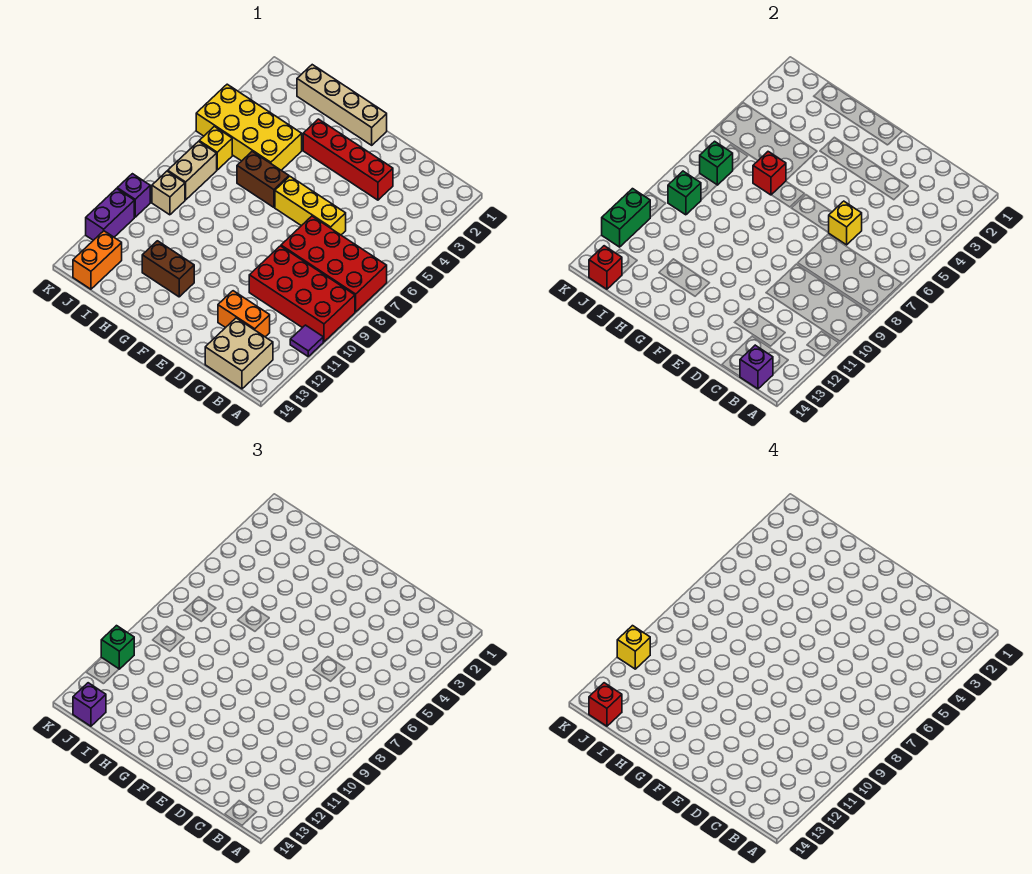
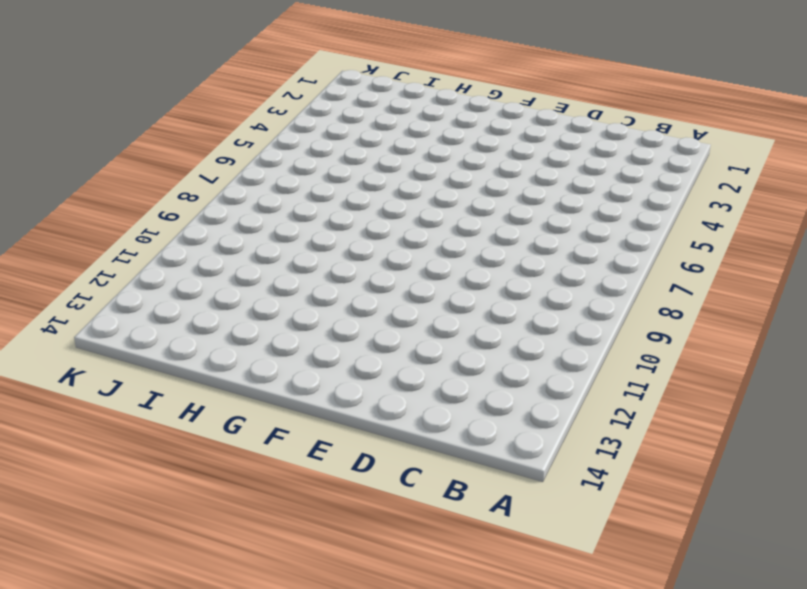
none -> red brick A7:D8 level 1
none -> red brick A9:D10 level 1
none -> purple tile A11 level 1

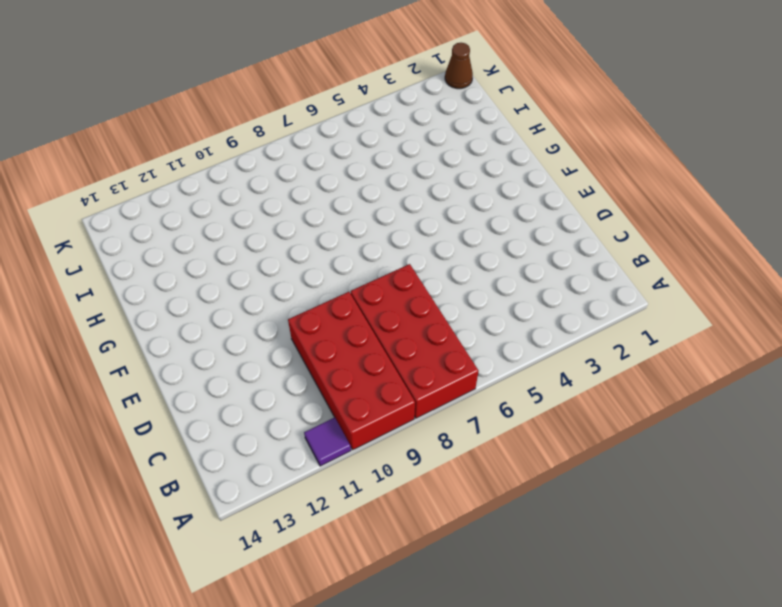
brown cone K1 level 1 -> none
none -> tan brick B13:C14 level 1
none -> orange brick C12:D12 level 1
none -> red brick D3:G3 level 1

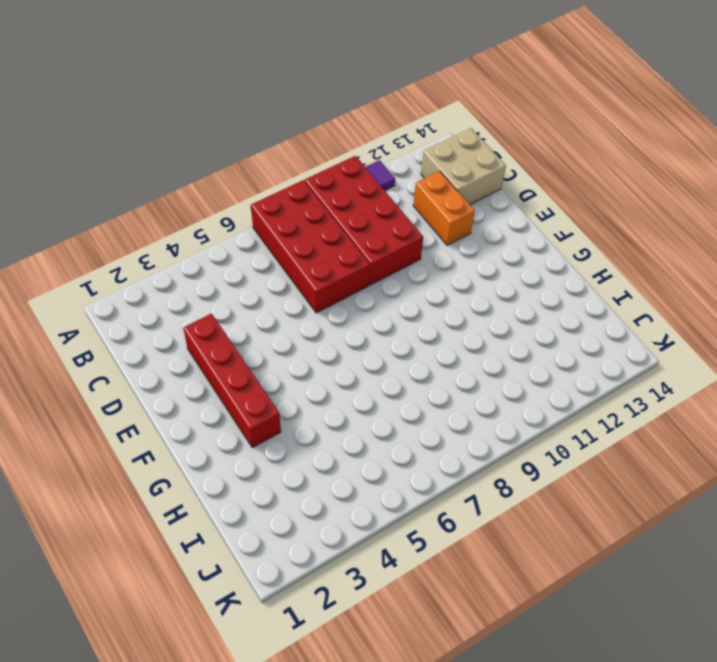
none -> yellow brick D6:F6 level 1
none -> tan brick F1:I1 level 1
none -> brown brick G6:H6 level 1

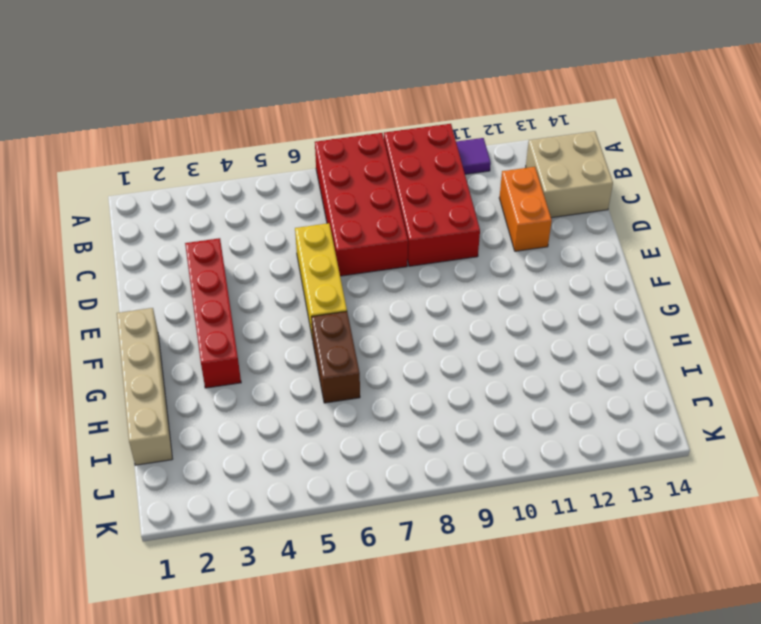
none -> brown brick G12:H12 level 1
none -> yellow brick H4:K5 level 1
none -> yellow brick J6 level 1

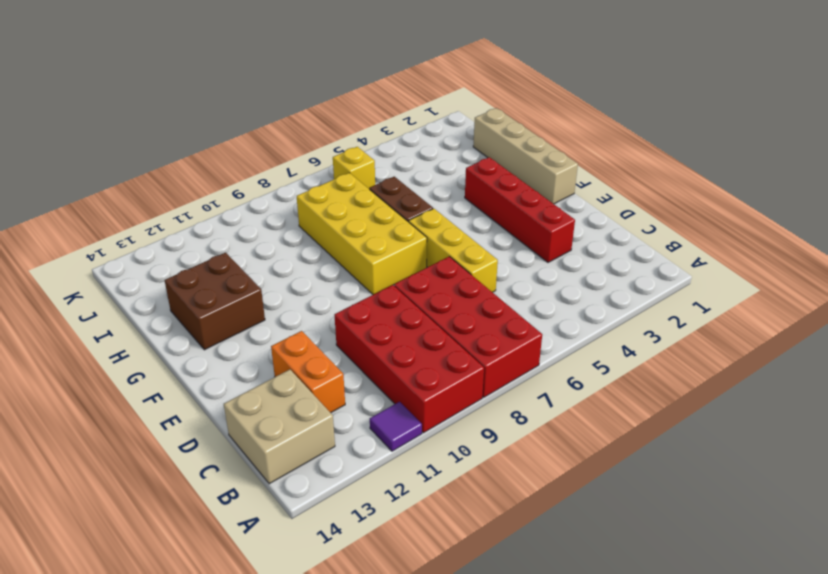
yellow brick F7:I8 level 1 -> yellow brick H4:K5 level 1
brown brick G12:H13 level 1 -> brown brick G12:H12 level 1
none -> tan brick J7:J8 level 1
none -> tan brick J9 level 1
none -> orange brick J13:J14 level 1

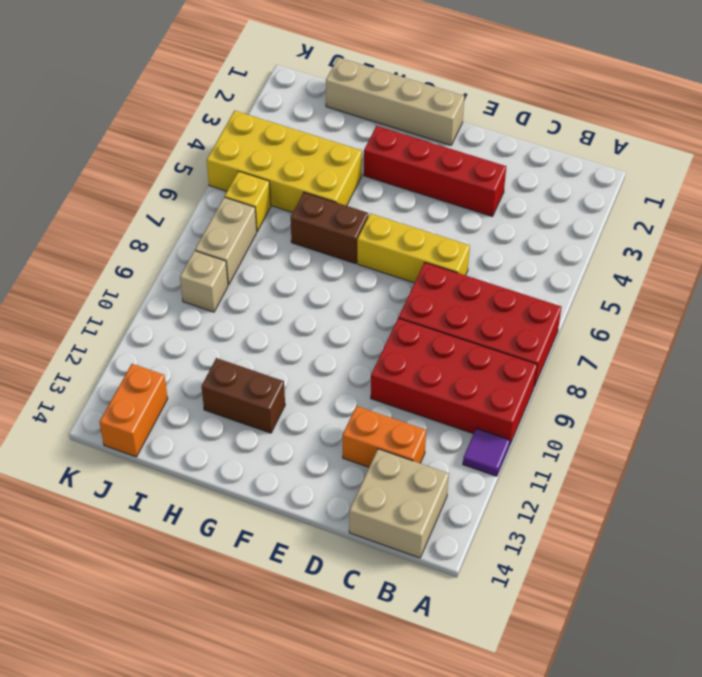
none -> purple brick K10 level 1
none -> purple brick K11:K12 level 1
none -> purple brick B14 level 2

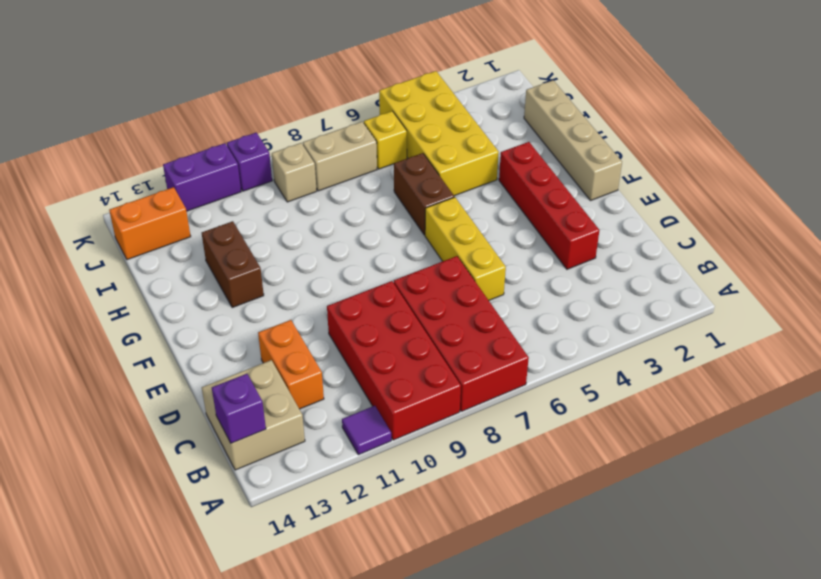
none -> yellow brick D6 level 2
none -> red brick H6 level 2
none -> green brick J7 level 2

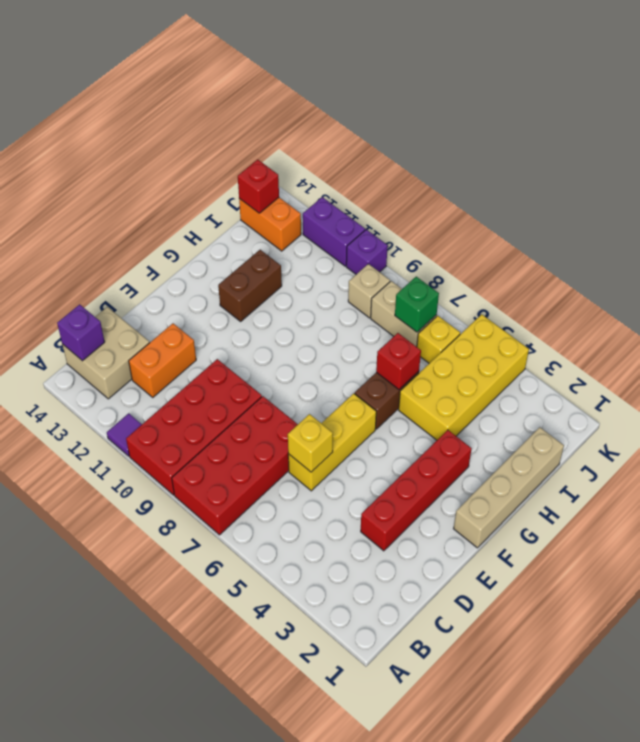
none -> green brick J9 level 2
none -> green brick K11:K12 level 2
none -> purple brick J14 level 3

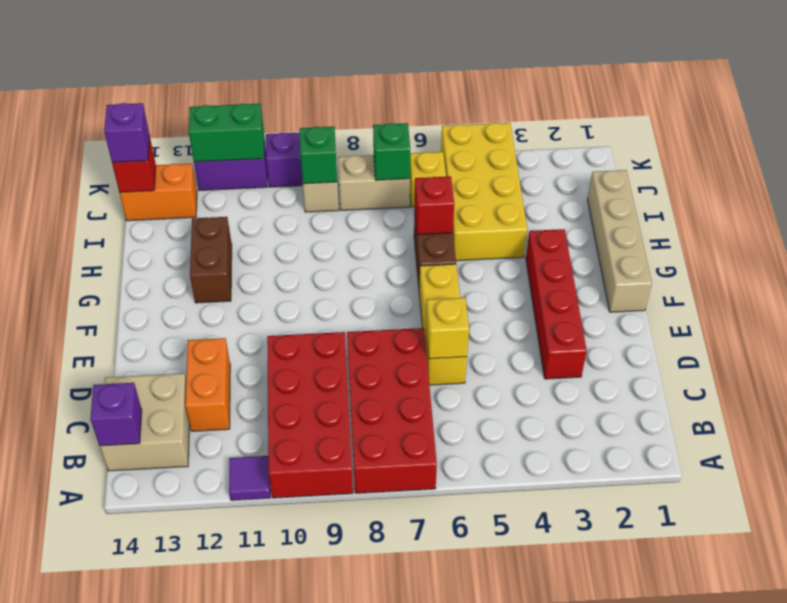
none -> green brick K11 level 3
none -> red brick J14 level 4
none -> yellow brick K11 level 4

